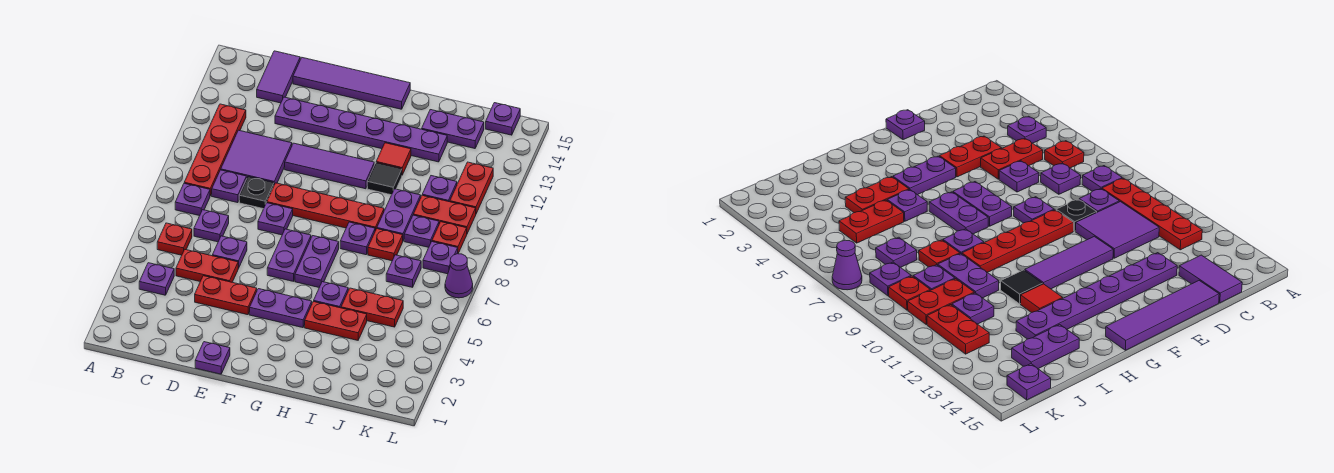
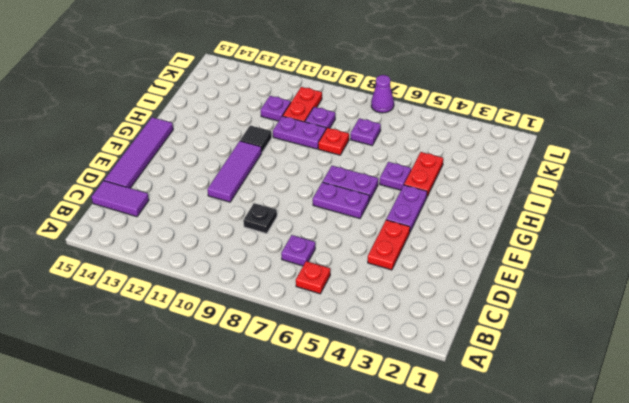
none -> purple plate B4 level 1
none -> purple plate B8 level 1
none -> red plate B9:B12 level 1
none -> red plate C5:D5 level 1

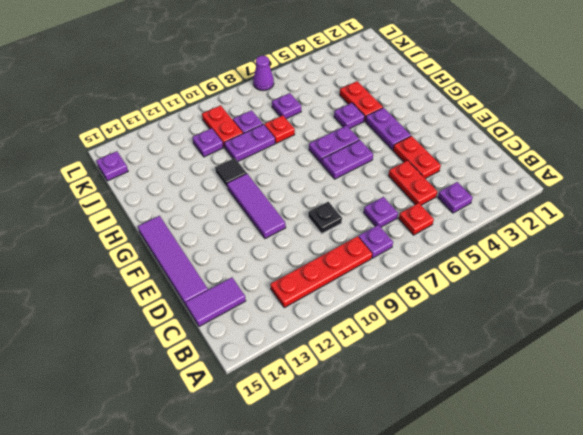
none -> purple plate C9 level 1
none -> purple tile C10:D11 level 1
none -> purple plate D6 level 1
none -> purple plate D13:I13 level 1

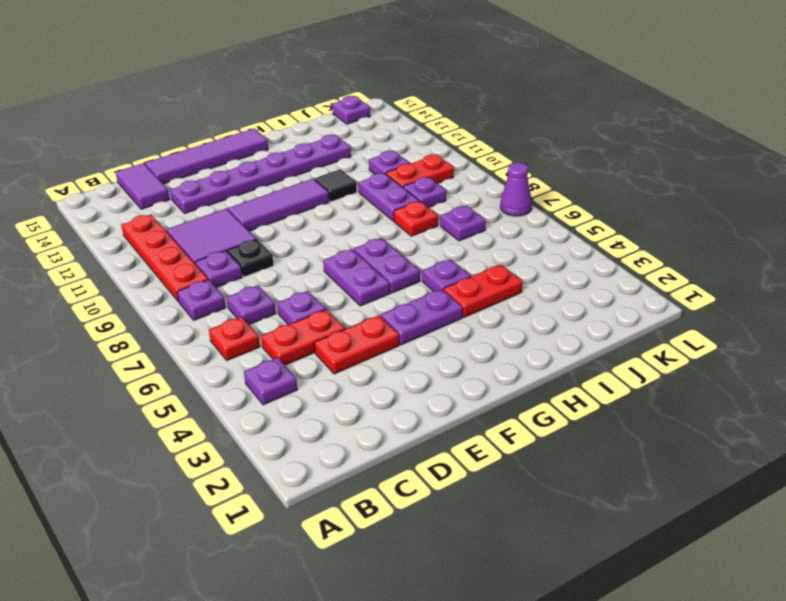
none -> purple plate E1 level 1
none -> purple plate E8 level 1
none -> red plate E9:H9 level 1
none -> purple plate H8 level 1

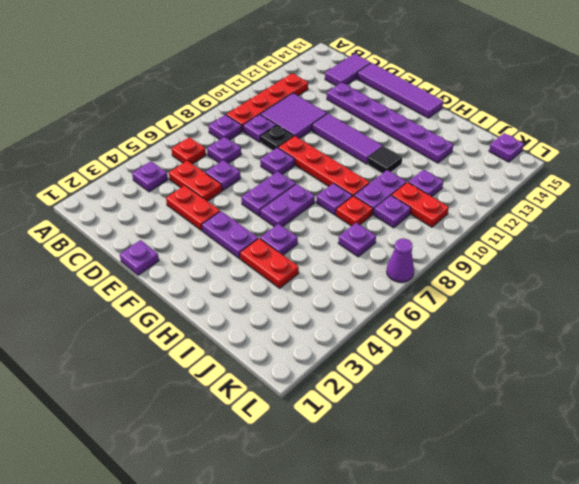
none -> red tile H12 level 1
none -> red plate I5:J5 level 1
none -> purple plate I14:J14 level 1
none -> purple plate K8 level 1

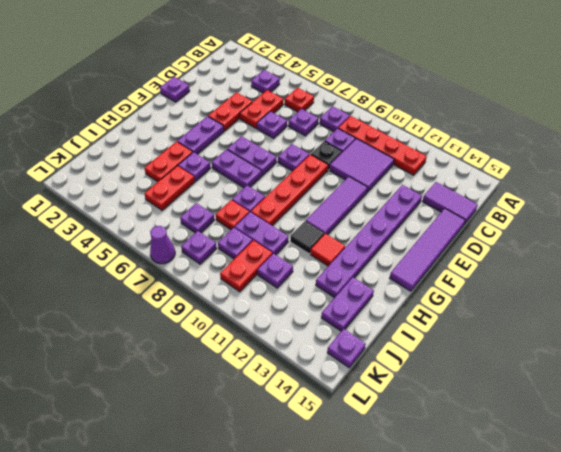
none -> red plate K9 level 1
none -> red plate K11:K12 level 1

